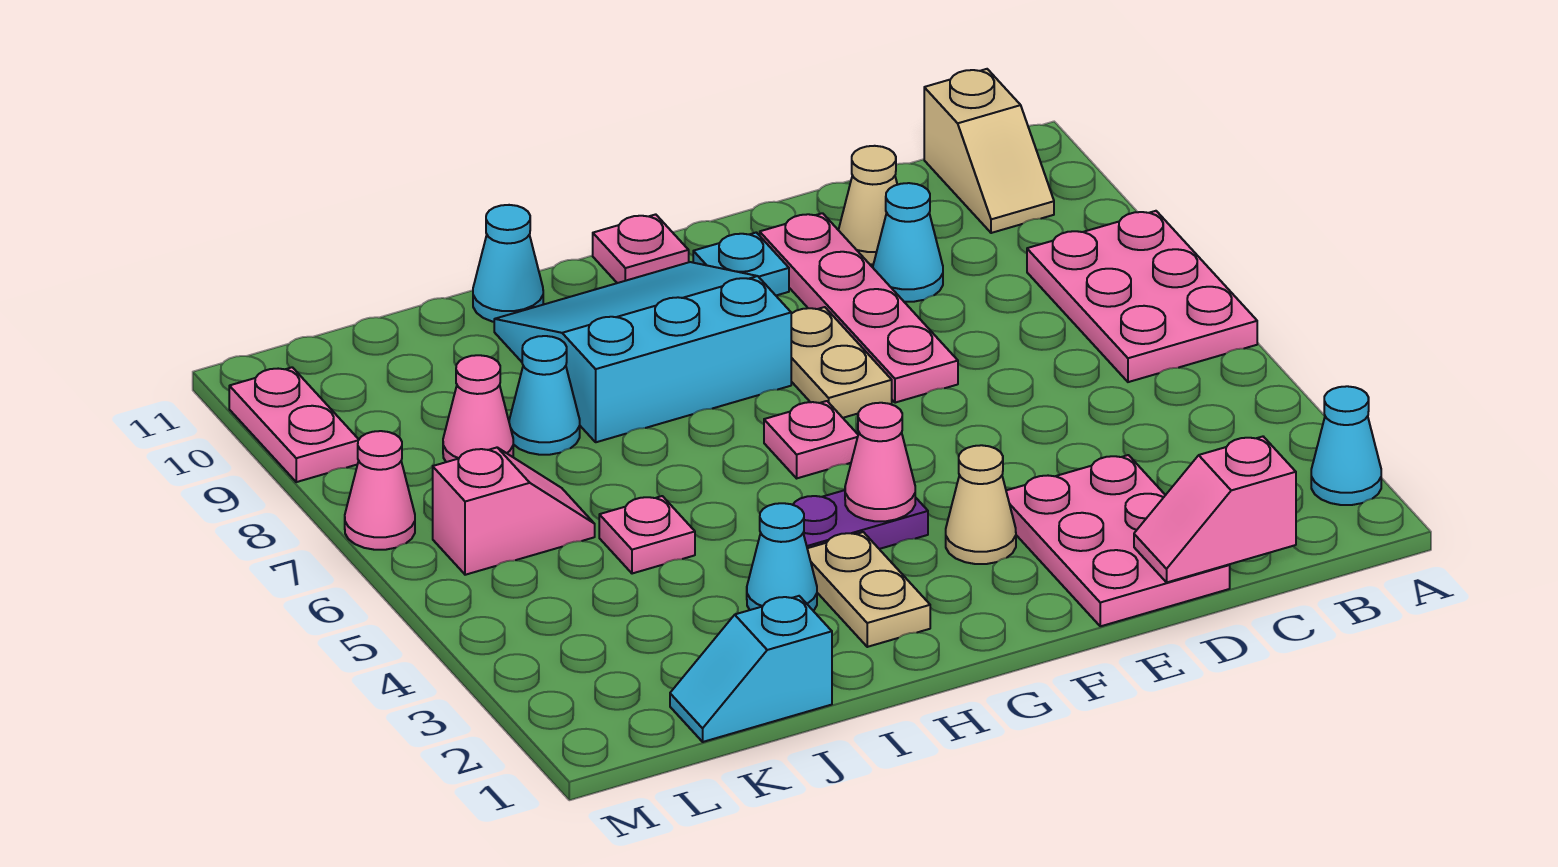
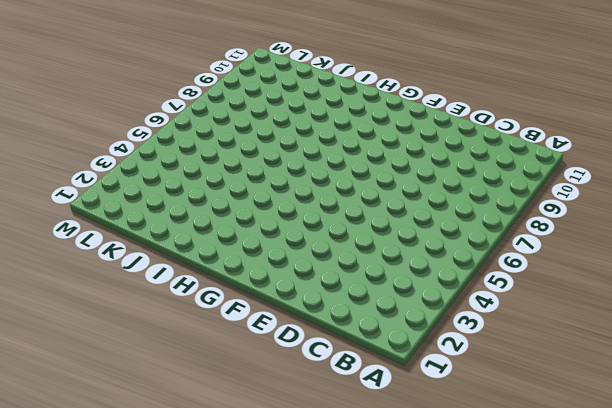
none -> cyan cone A2 level 1
none -> pink plate A6:B8 level 1
none -> tan slope B10:B11 level 1 top 11

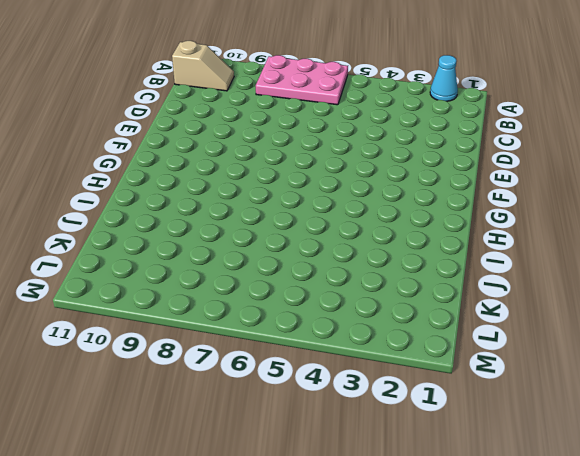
none -> pink plate D1:E3 level 1
none -> cyan cone D9 level 1
none -> tan cone D10 level 1

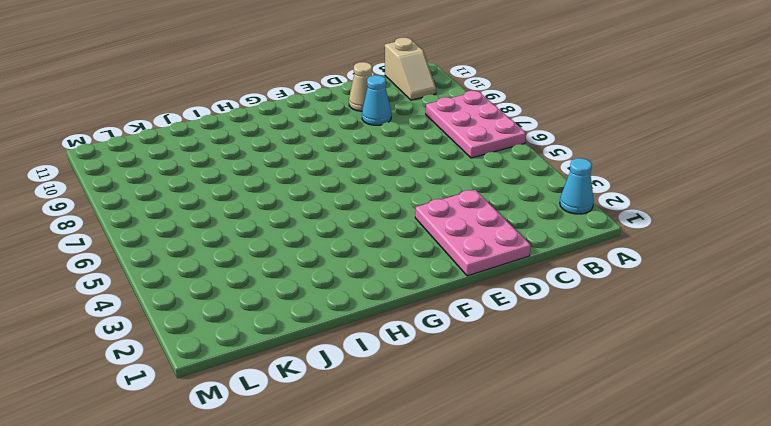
none -> pink plate E7:E10 level 1
none -> tan cone F3 level 1
none -> tan plate F7:F8 level 1

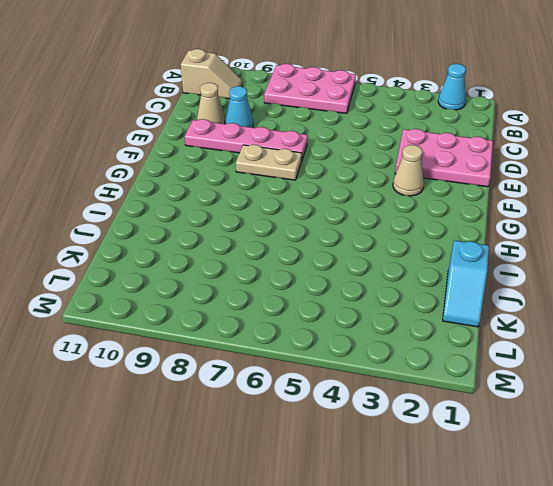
none -> cyan plate F10 level 1
none -> purple plate G4:H4 level 1
none -> pink plate G6 level 1

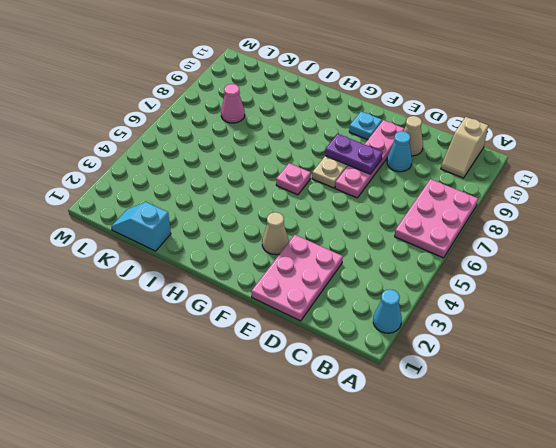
purple plate E8:F8 level 2 -> purple plate G4:H4 level 1
none -> cyan slope G8:I10 level 1 top 8
none -> pink plate G11 level 1
none -> tan plate H2:H3 level 1

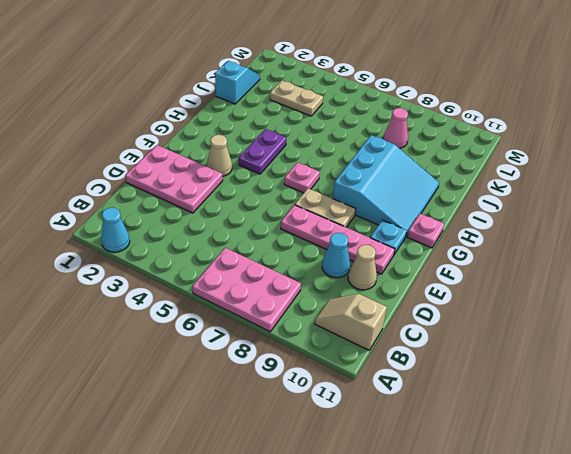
tan plate K3:K4 level 1 -> tan plate H2:H3 level 1
none -> cyan cone I3 level 1
none -> cyan cone I11 level 1
none -> pink plate J5 level 1

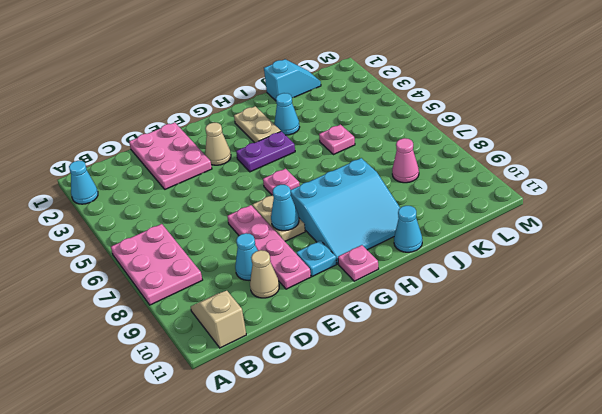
cyan cone F8 level 2 -> cyan cone J8 level 1
none -> pink slope K6:L6 level 1 top L
none -> pink cone M7 level 1
none -> pink plate M9:M10 level 1

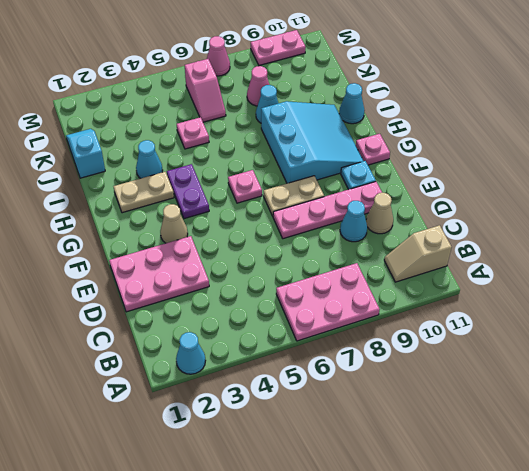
none -> pink slope C1:D1 level 2 top C
none -> pink cone G4 level 2

